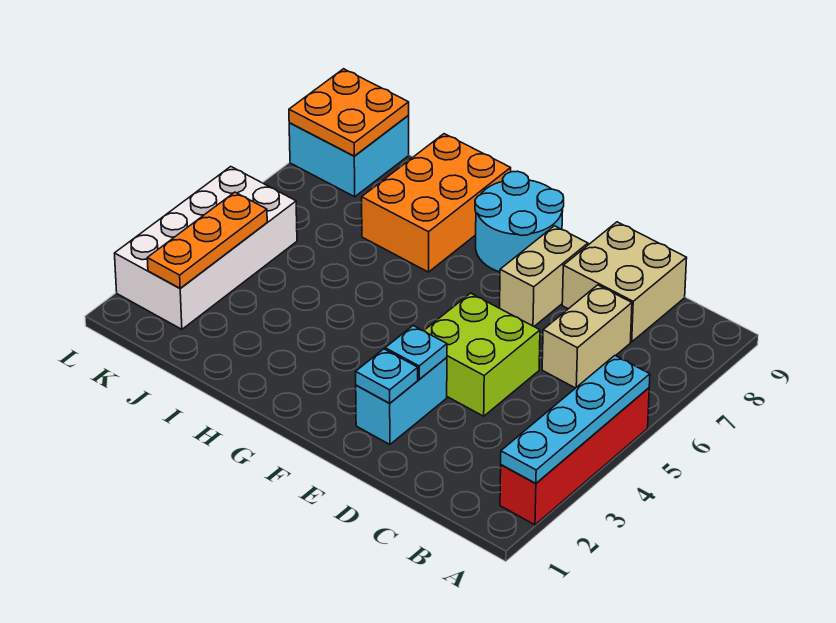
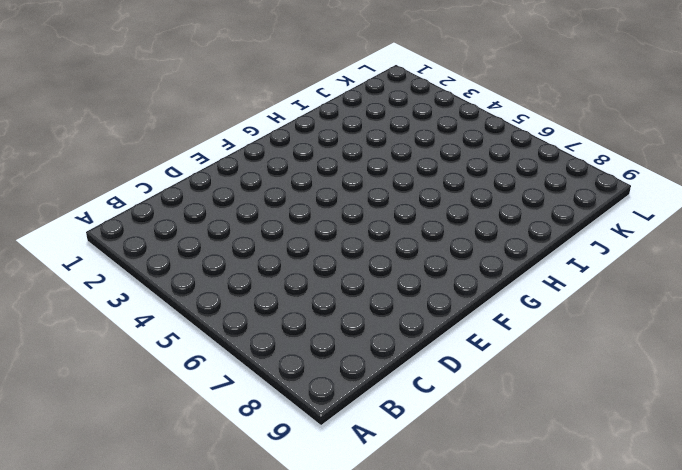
none -> red brick A2:A5 level 1
none -> tan brick C6:C7 level 1
none -> tan brick C8:D9 level 1

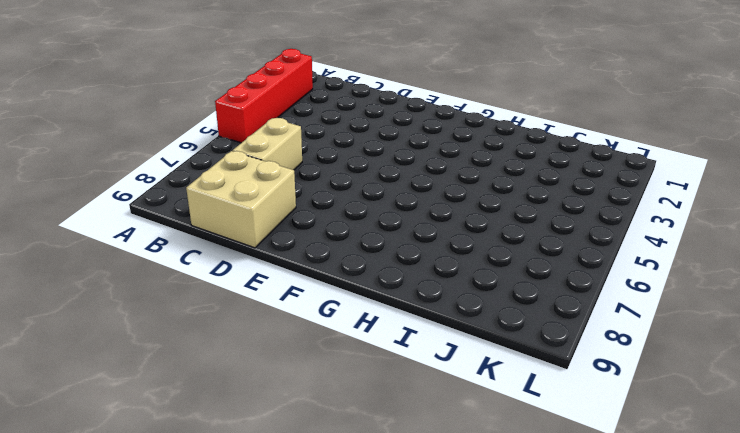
none -> lime brick D4:E5 level 1
none -> cyan brick E2:E3 level 1
none -> tan brick E7:E8 level 1

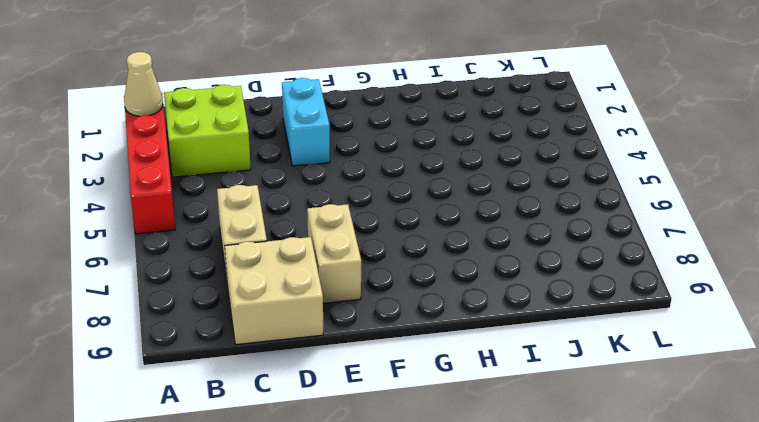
tan cone A2 level 2 -> cyan plate A2:A5 level 2
lime brick B2:C3 level 1 -> lime brick D4:E5 level 1
none -> cyan round brick F8:G9 level 1
none -> orange brick H7:I9 level 1
none -> white brick K2:L5 level 1

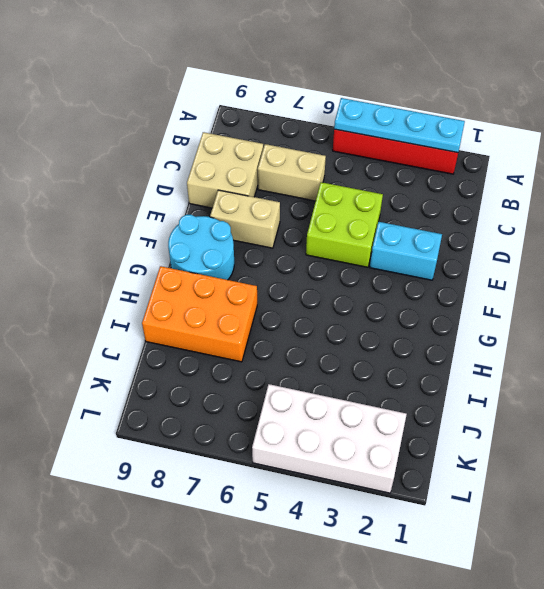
none -> cyan brick K8:L9 level 1
none -> cyan plate E2 level 2
none -> cyan plate E3 level 2

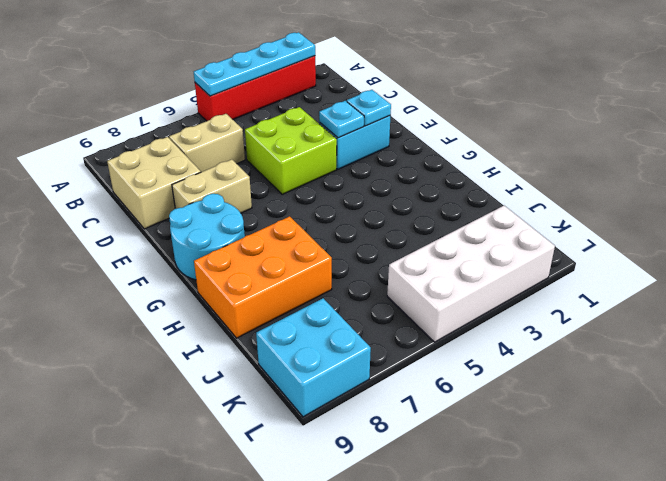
none -> orange plate K2:K4 level 2
none -> orange plate K8:L9 level 2

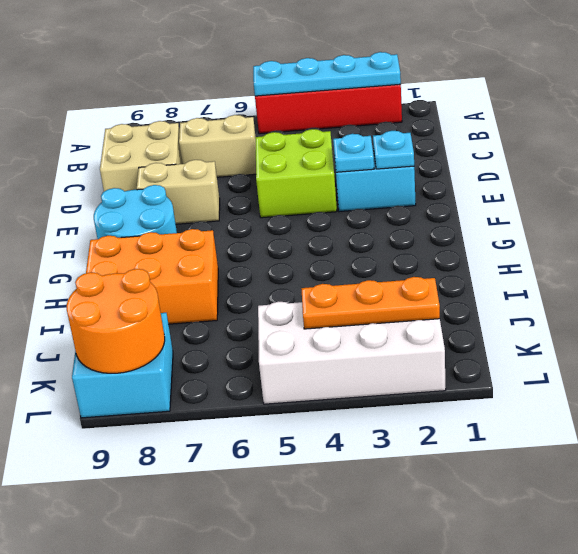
orange round brick K8:L9 level 2 -> orange plate K8:L9 level 2

